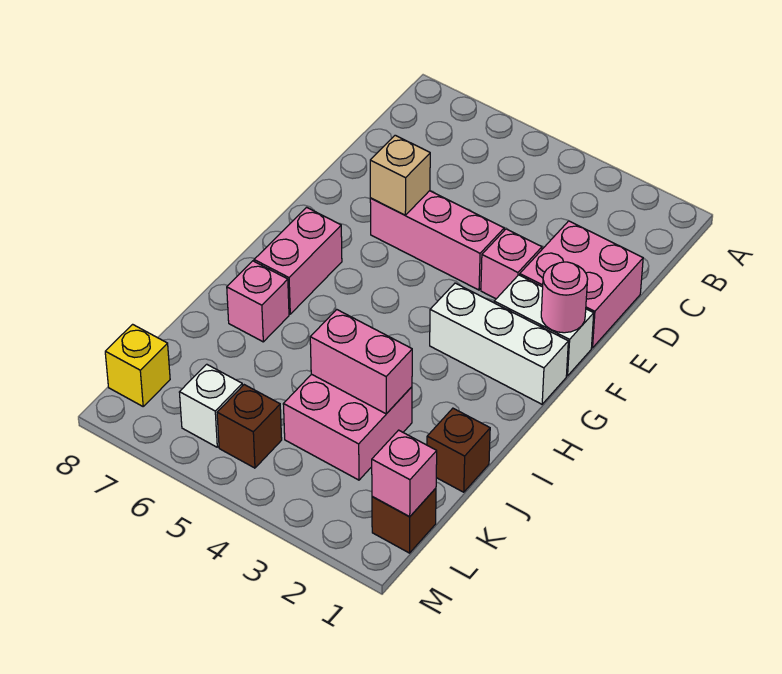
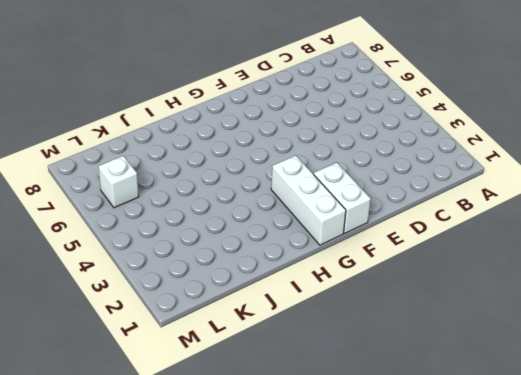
none -> pink brick D1:E2 level 1
none -> pink brick E3 level 1
none -> pink brick E4:E6 level 1

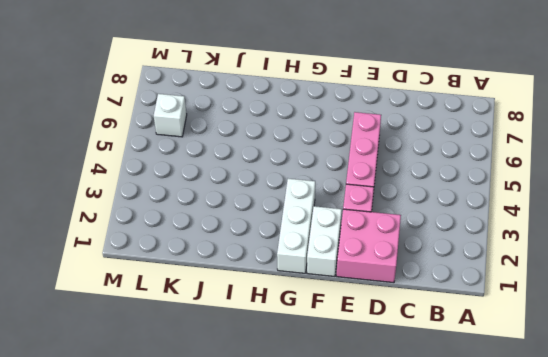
none -> pink brick G7:H7 level 1
none -> pink brick I7 level 1
none -> brown brick J1 level 1

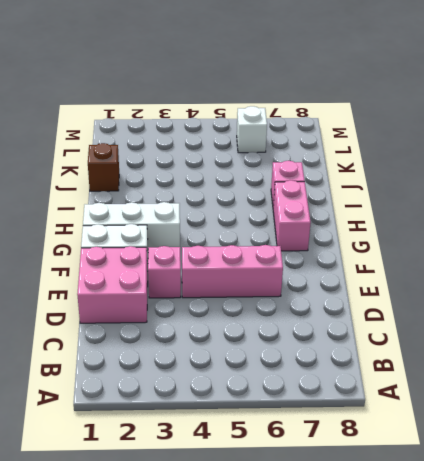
none -> pink brick J3:K4 level 1
none -> brown brick L1 level 1
none -> brown brick L5 level 1

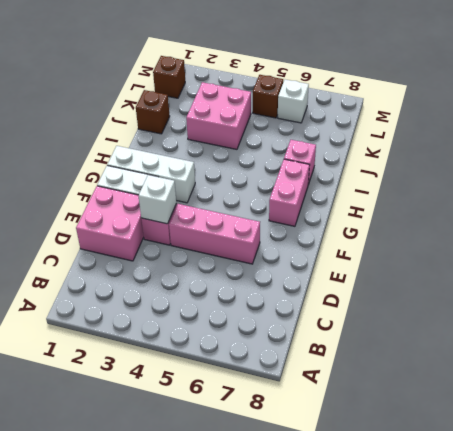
white brick E3 level 2 -> none
none -> yellow brick L8 level 1
none -> tan brick E6 level 2
none -> pink round brick F1 level 2

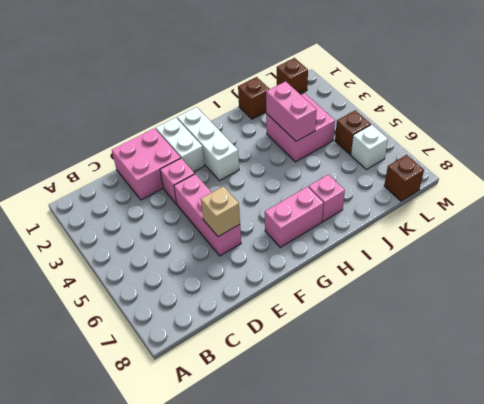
brown brick L8 level 1 -> yellow brick L8 level 1
none -> pink round brick F1 level 2
none -> pink brick L1 level 2

